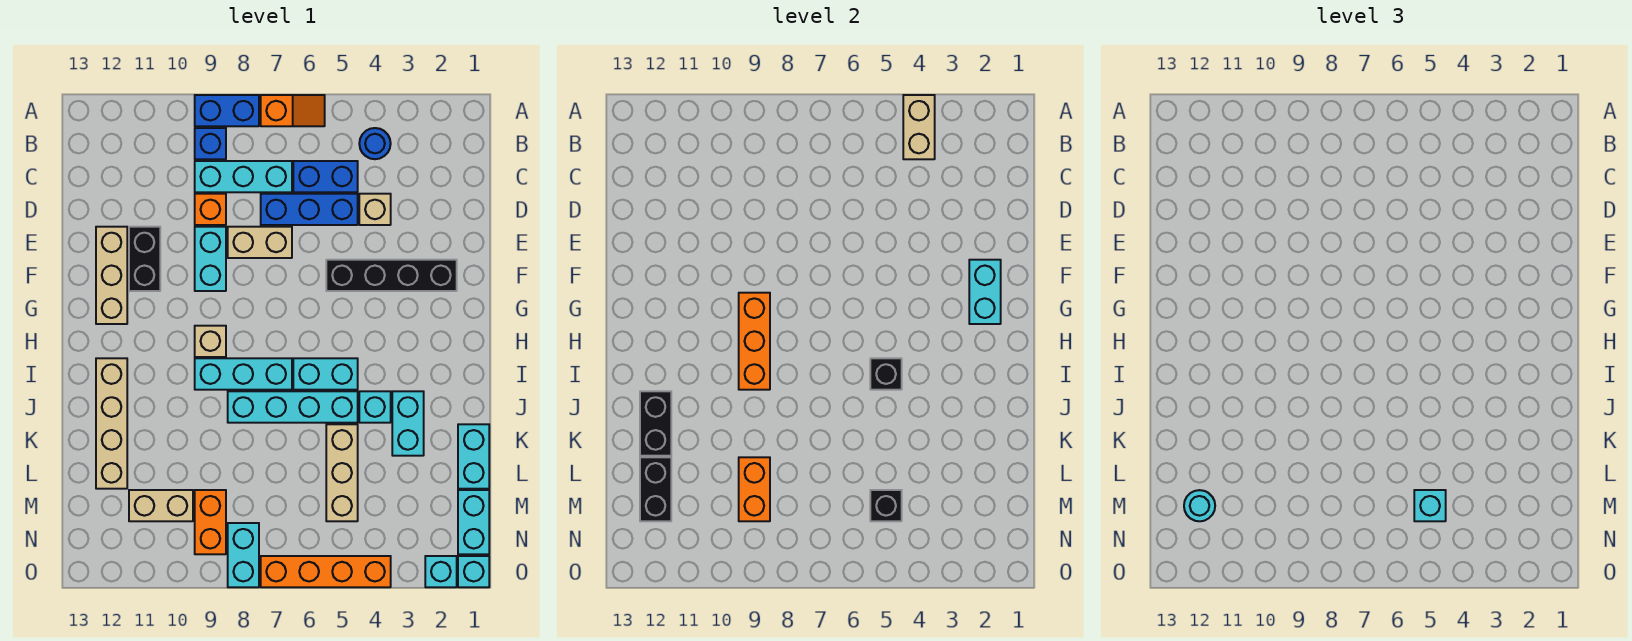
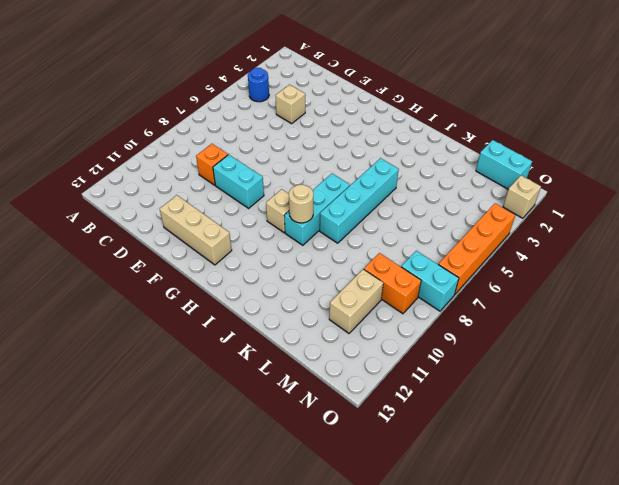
tan round brick I9 level 2 -> orange brick G9:I9 level 2
tan brick O2 level 1 -> cyan brick O2 level 1
none -> orange slope A6:A7 level 1 top 7
none -> blue brick A8:A9 level 1
none -> blue brick B9 level 1
none -> blue brick C5:C6 level 1

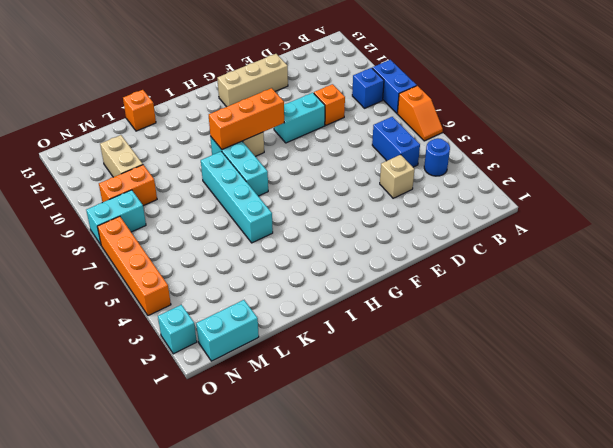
orange brick K13 level 1 -> none
none -> cyan brick C7:C9 level 1
none -> blue brick D5:D7 level 1
none -> tan brick E7:E8 level 1
none -> black brick E11:F11 level 1

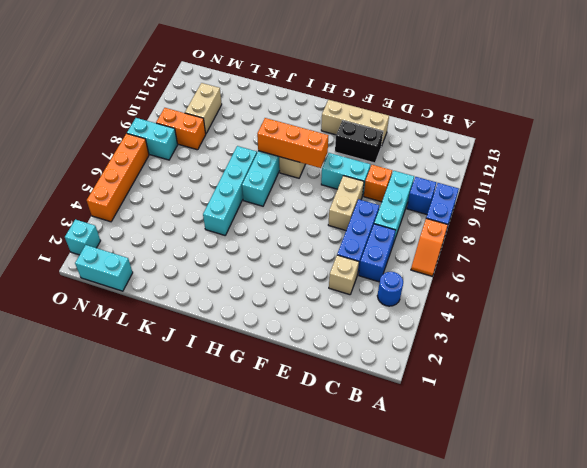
none -> black brick F2:F5 level 1
none -> cyan brick I5:I6 level 1
none -> tan brick I12:L12 level 1
none -> cyan brick J3:K3 level 1

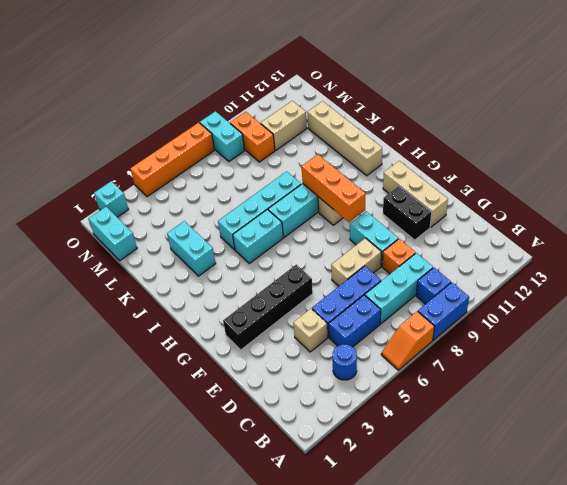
none -> cyan brick J4 level 1
none -> cyan brick K1:L1 level 1
none -> tan brick K5:M5 level 1
none -> cyan brick O1 level 1

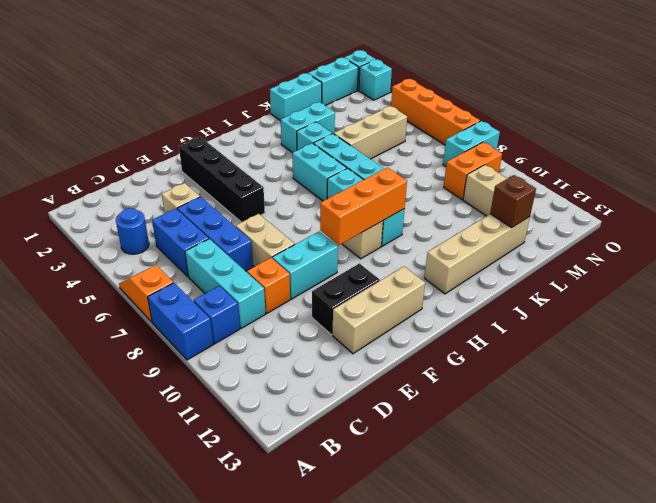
brown brick L12 level 2 -> black brick L12:M12 level 2
none -> tan brick A4:B4 level 2
none -> cyan brick F2:G2 level 2
none -> black brick I5 level 2
none -> black brick J12:K12 level 2

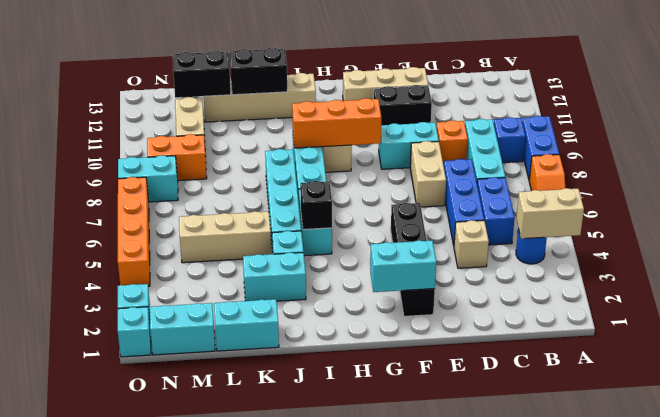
none -> orange brick L9:M9 level 2
none -> black brick M5 level 2
none -> cyan brick M5 level 3
none -> cyan round brick M12 level 3

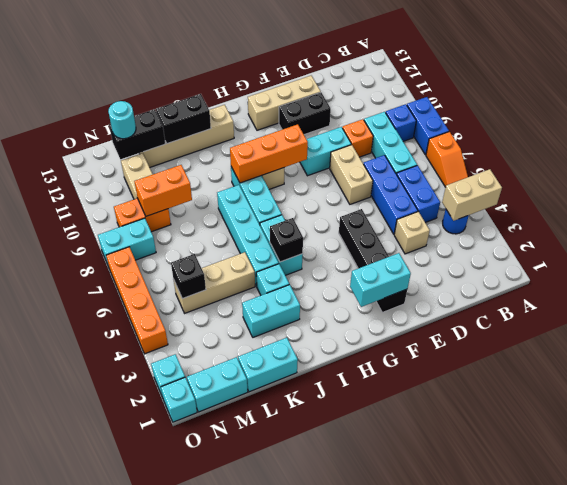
none -> cyan brick M5 level 3

